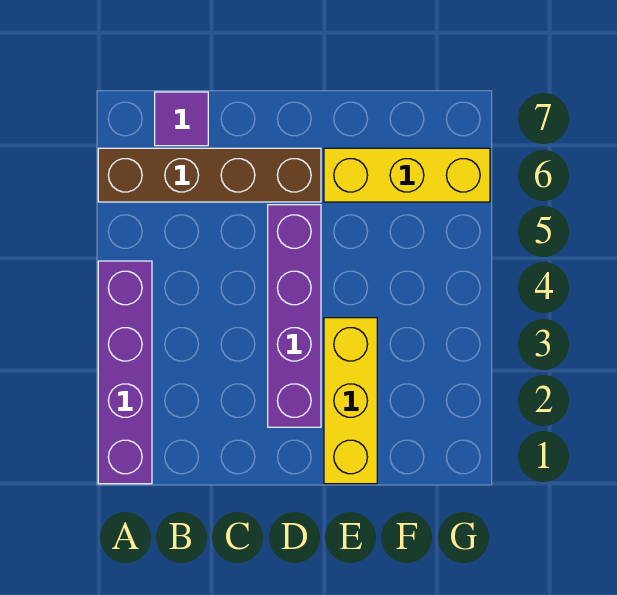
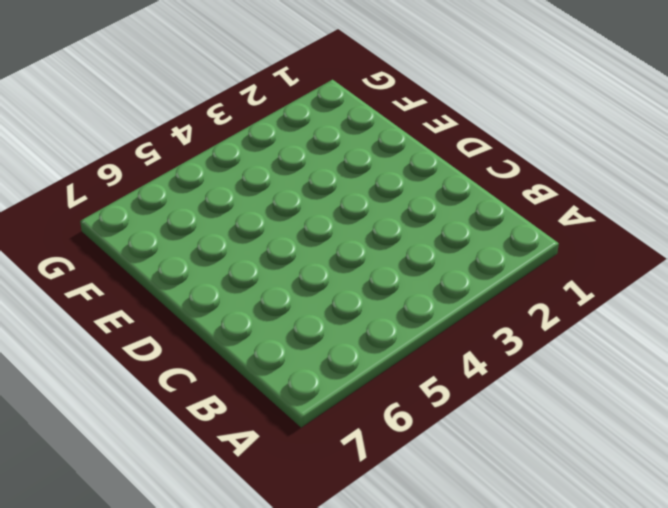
none -> purple brick A1:A4 level 1
none -> brown brick A6:D6 level 1

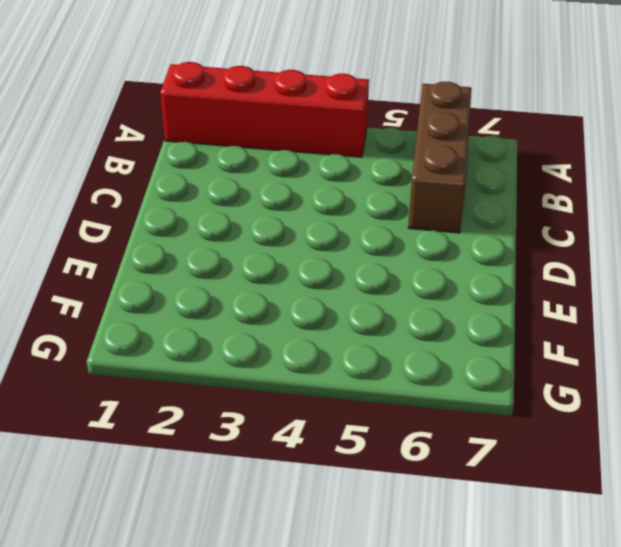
red brick A1:A4 level 1 -> purple brick A1:A4 level 1
brown brick A6:C6 level 1 -> brown brick A6:D6 level 1
none -> purple tile B7 level 1
none -> purple brick D2:D5 level 1

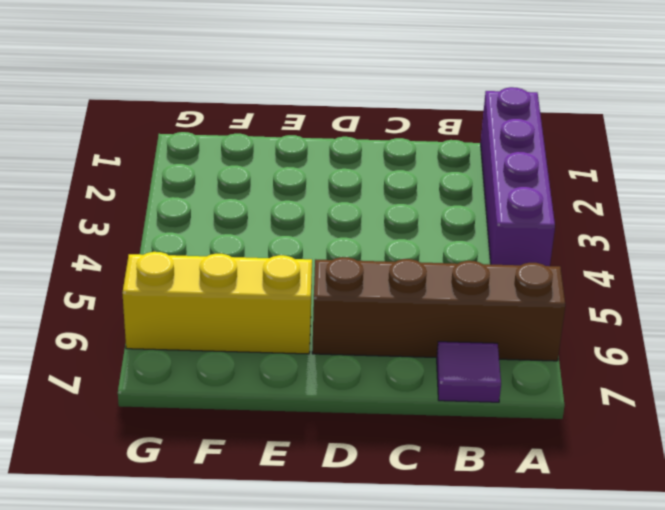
none -> purple brick D2:D5 level 1
none -> yellow brick E1:E3 level 1

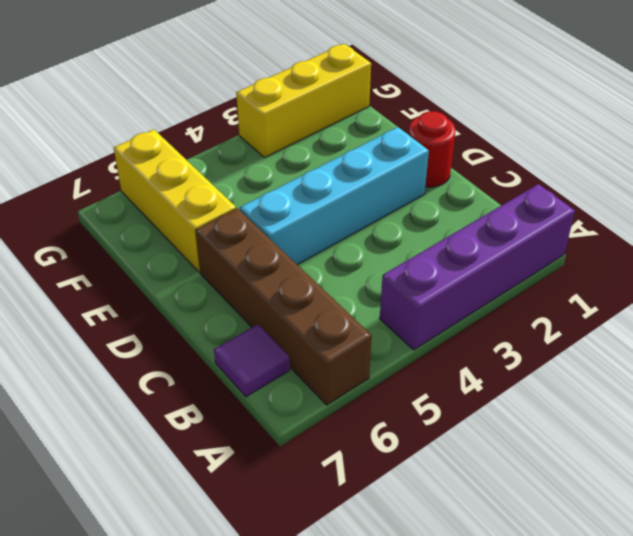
red round brick D1 level 1 -> none
cyan brick D2:D5 level 1 -> purple brick D2:D5 level 1
yellow brick G1:G3 level 1 -> yellow brick E1:E3 level 1

